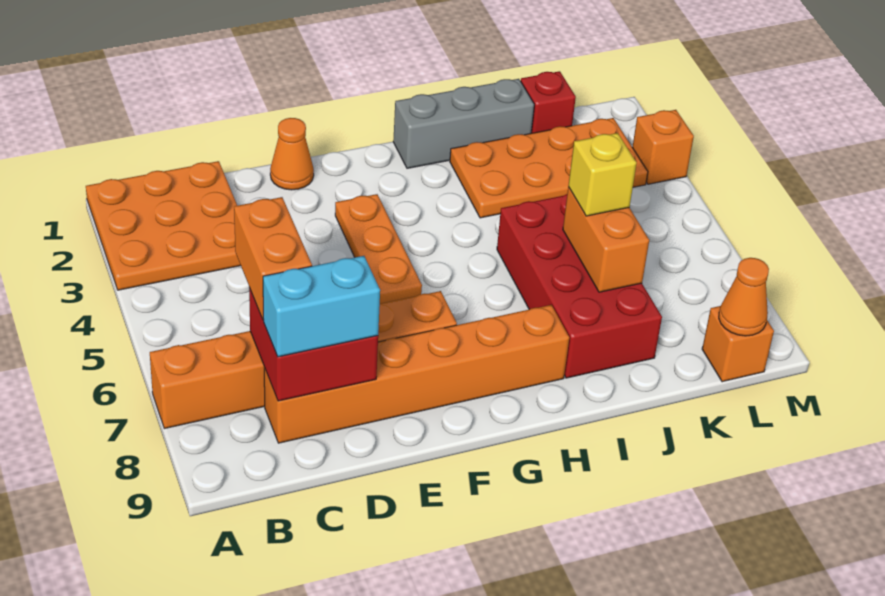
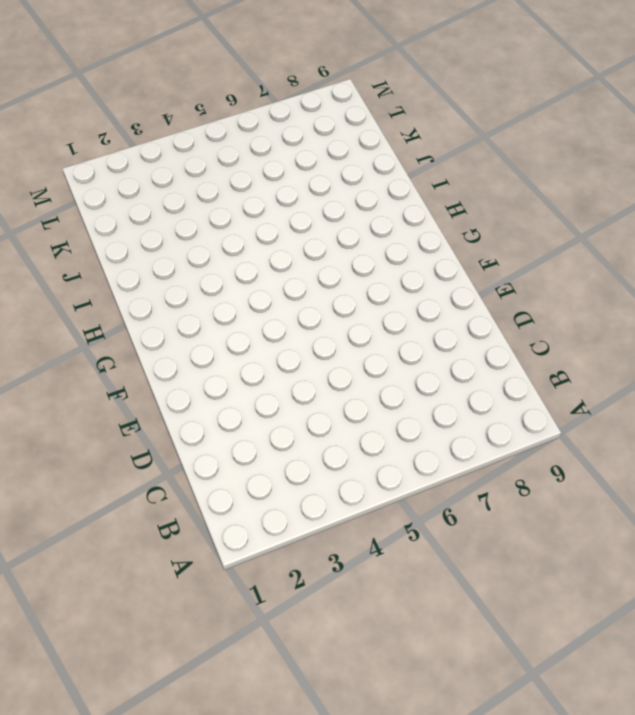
none -> orange plate A1:C3 level 1
none -> orange brick A7:F7 level 1
none -> orange brick C8:H8 level 1

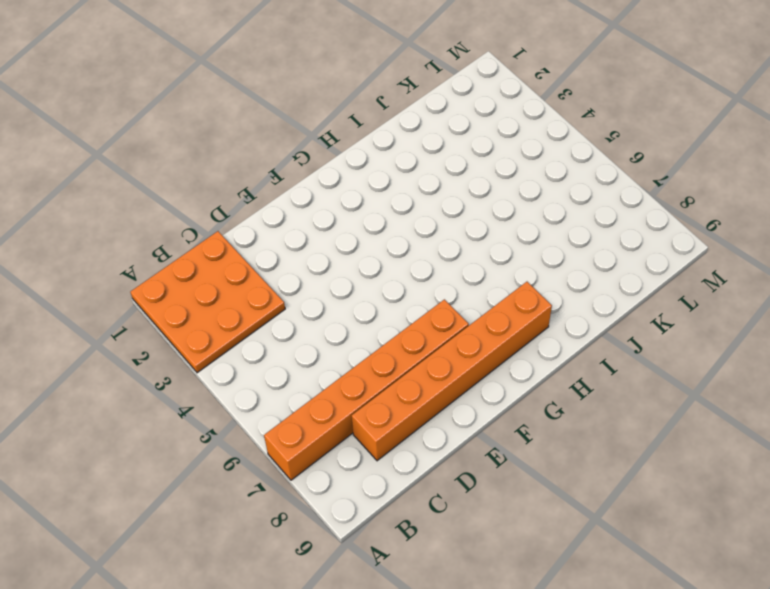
none -> orange cone E1 level 1
none -> orange plate F3:F5 level 1
none -> grey brick H1:J1 level 1

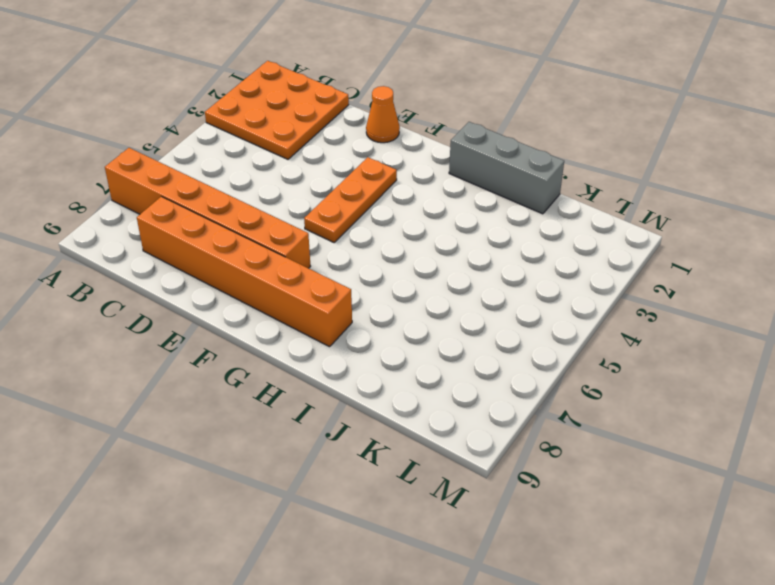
none -> orange plate I2:L3 level 1
none -> red brick I5:J8 level 1
none -> red brick K1 level 1

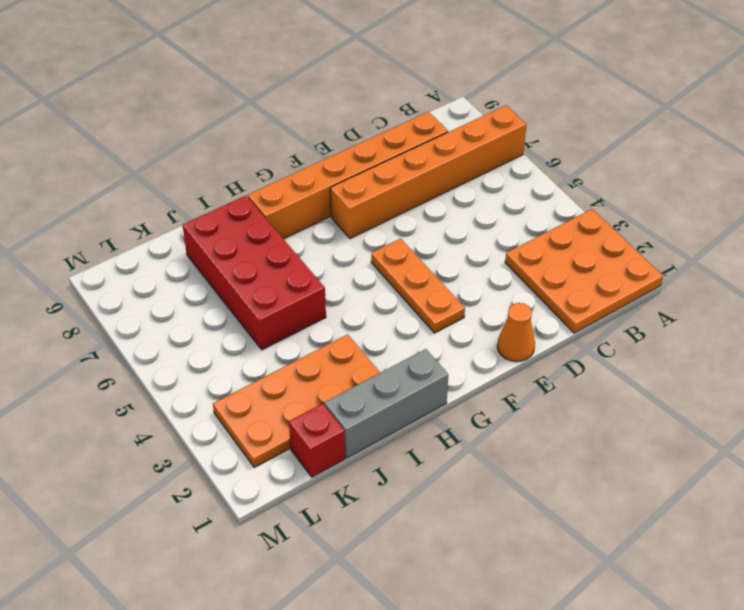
none -> orange brick L9 level 1
none -> orange brick M3 level 1
none -> red brick C7:D8 level 2

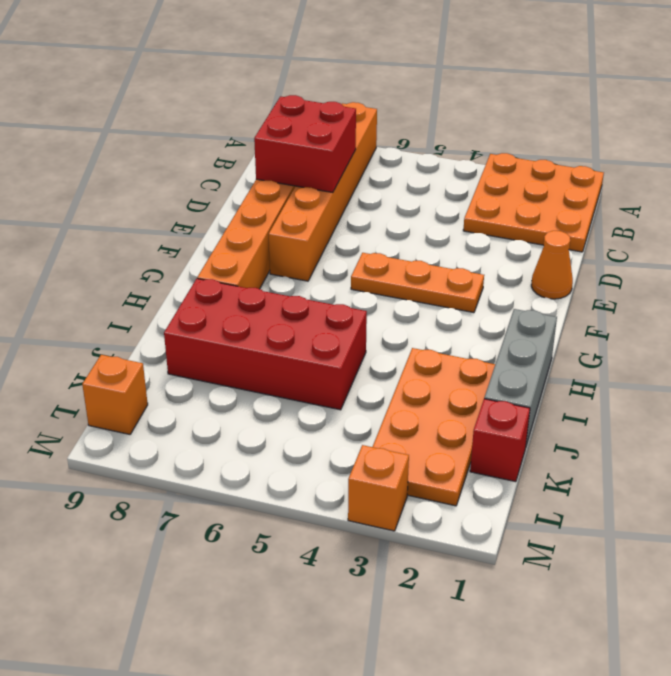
none -> orange brick J6:J7 level 2
none -> orange cone L9 level 2
none -> orange brick C6:C7 level 3

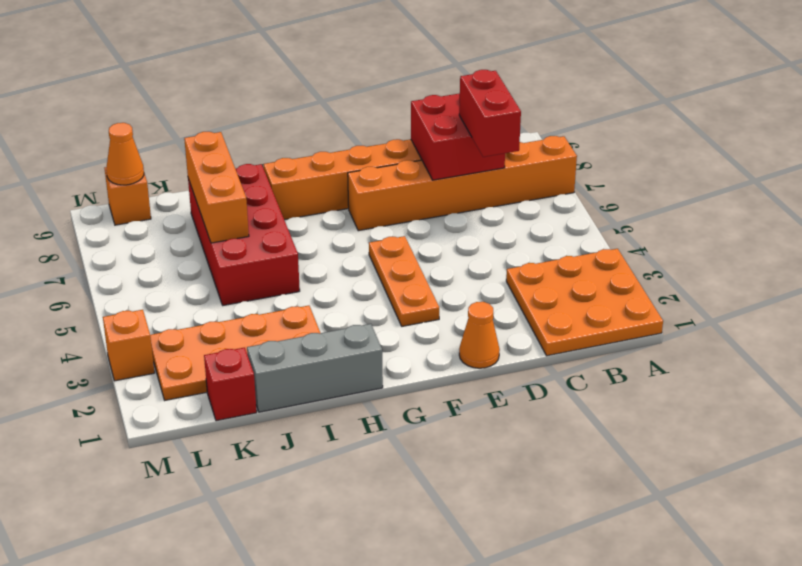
red brick C6:C7 level 3 -> orange brick C6:C7 level 3
orange brick J6:J8 level 2 -> orange brick J6:J7 level 2
none -> cyan brick C8:D8 level 3
none -> yellow brick J6 level 3

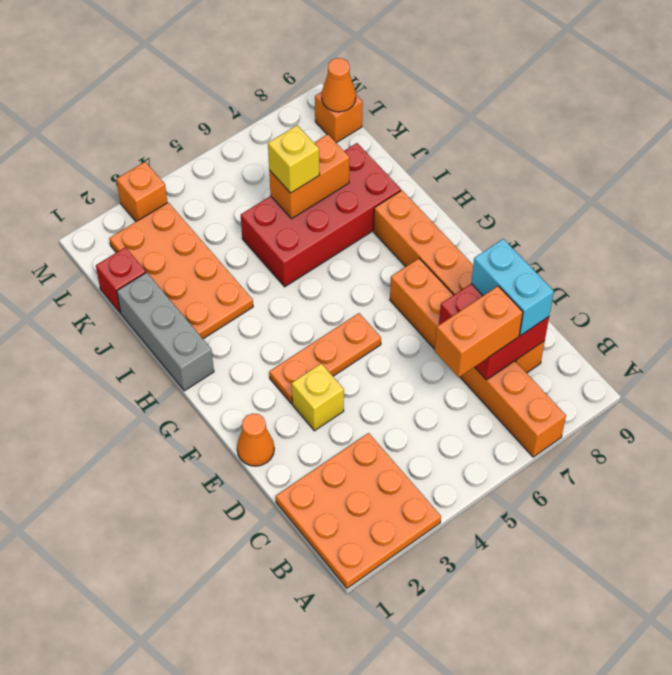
yellow brick E3 level 1 -> none

